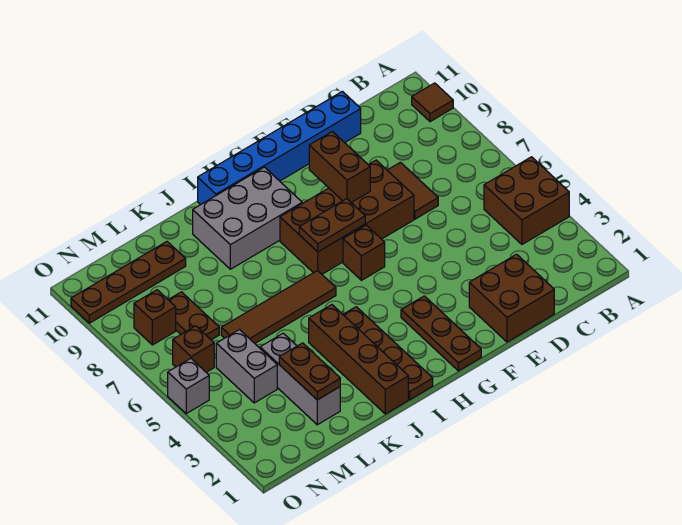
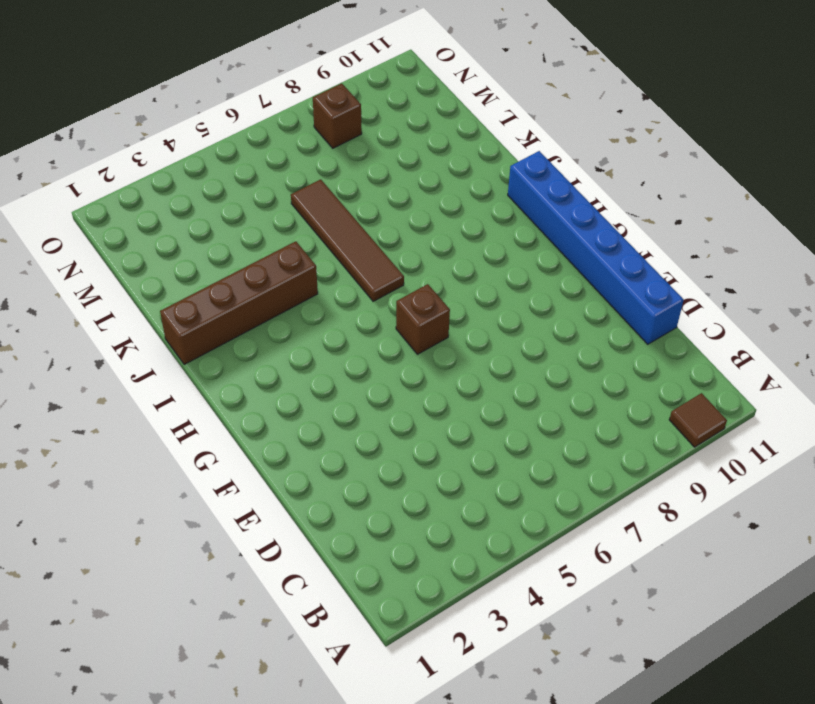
none -> brown brick A4:B5 level 1
none -> brown brick D1:E2 level 1
none -> brown tile D7:D8 level 1

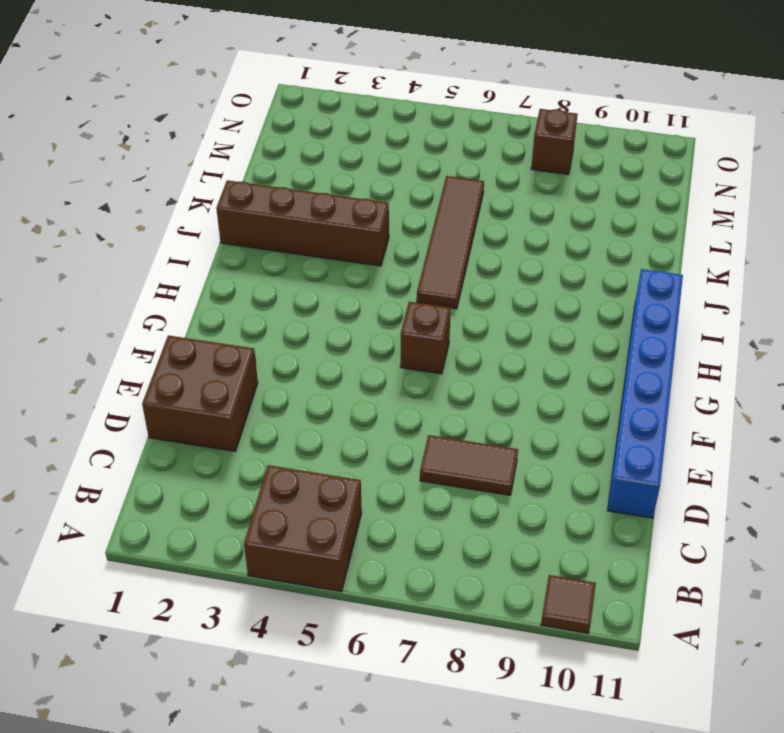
none -> brown brick E7:H8 level 1
none -> brown plate G1:G3 level 1
none -> grey brick H9:J10 level 1

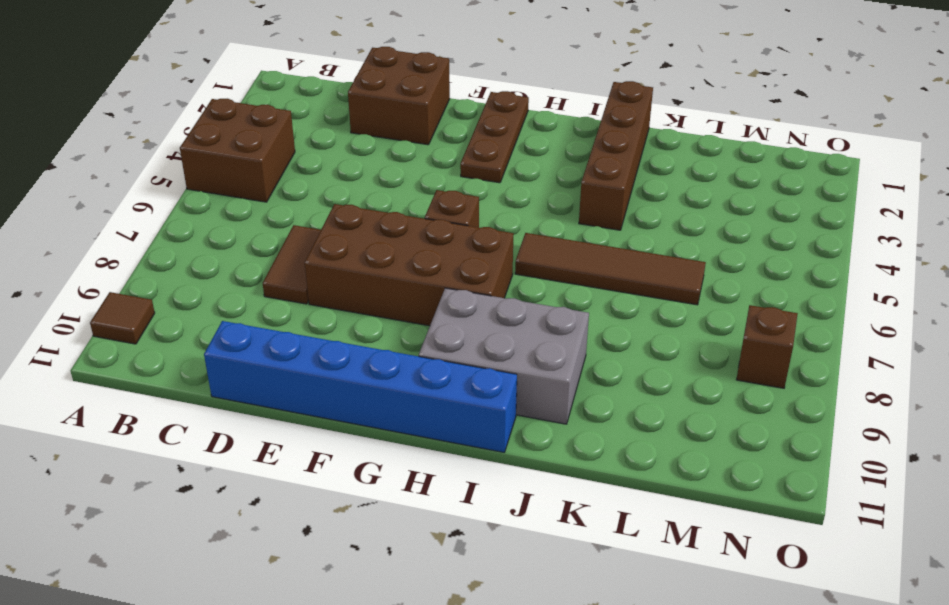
none -> brown plate I1:I4 level 1
none -> grey brick L2:L4 level 1
none -> brown plate L10:O10 level 1

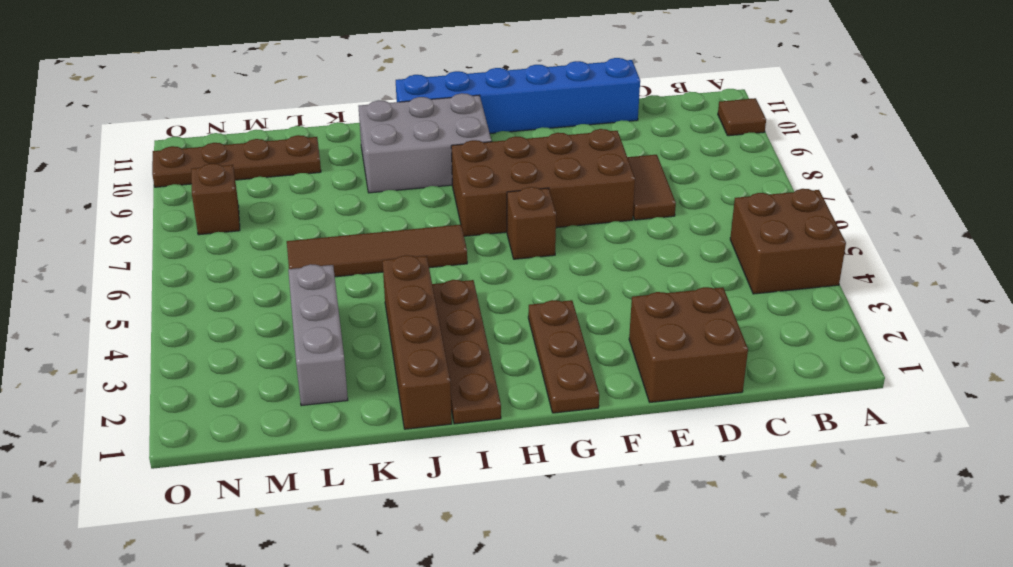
none -> grey brick M4:M5 level 1
none -> brown plate M7:M8 level 1
none -> brown brick N6 level 1

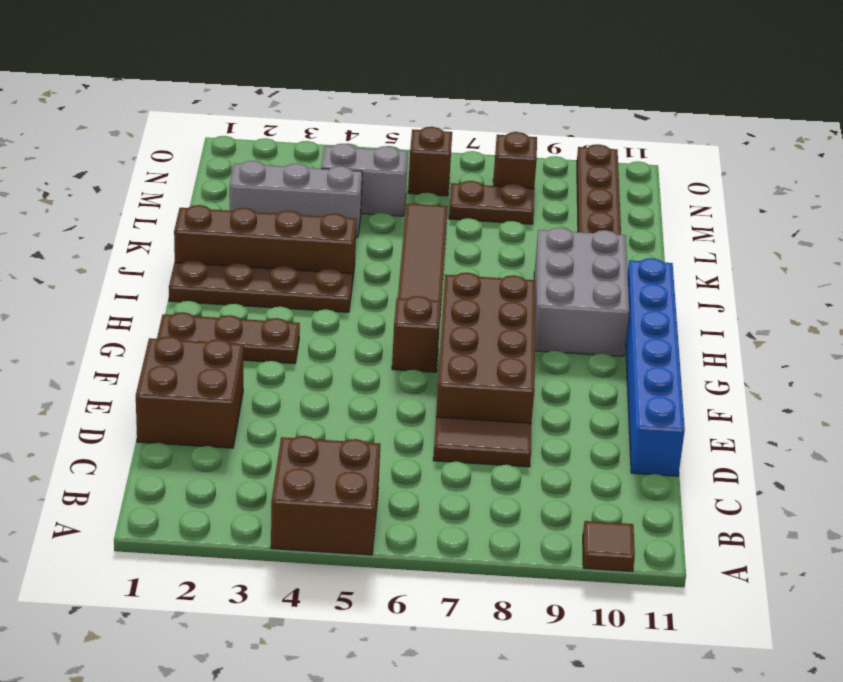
none -> grey brick O5 level 1
none -> brown brick F8:F9 level 2
none -> brown plate G7:H7 level 2

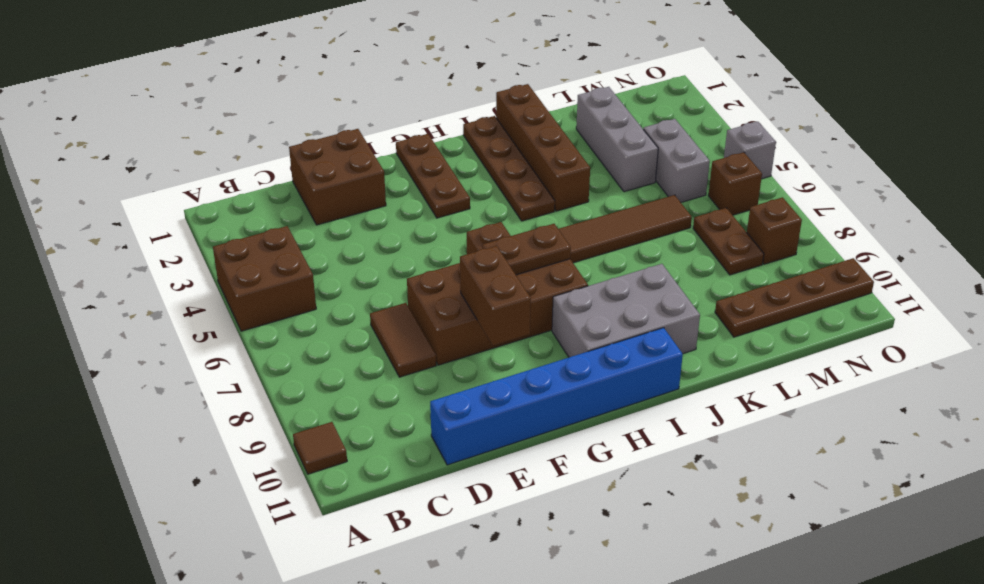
none -> brown plate L2:L3 level 2

